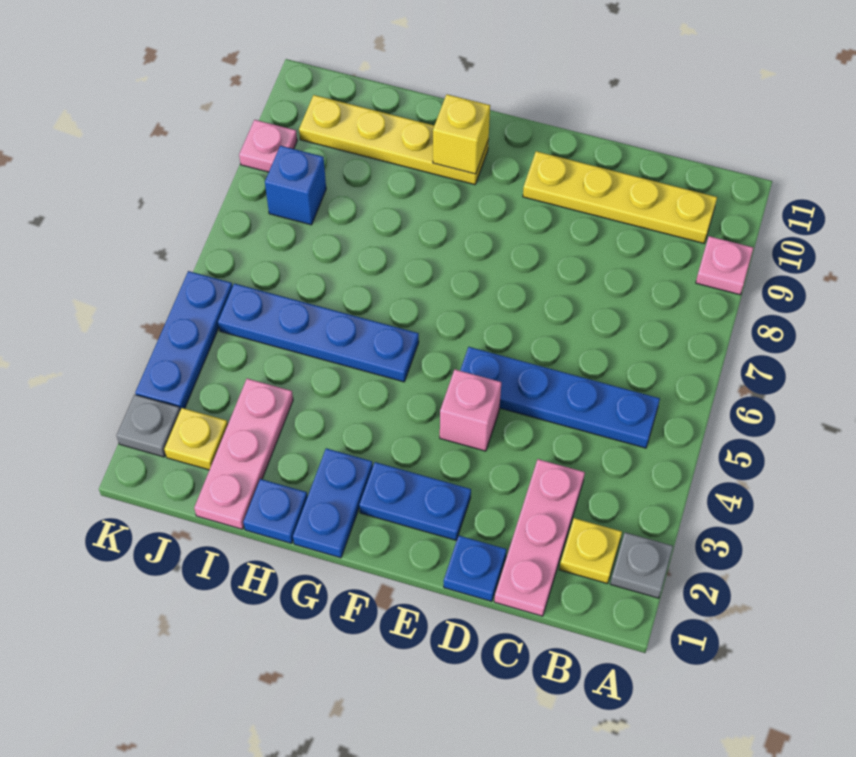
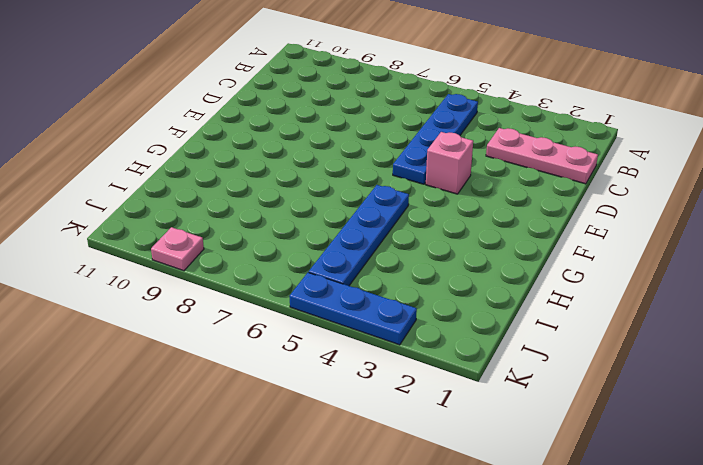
none -> grey plate A2 level 1
none -> pink plate A9 level 1
none -> yellow plate B2 level 1

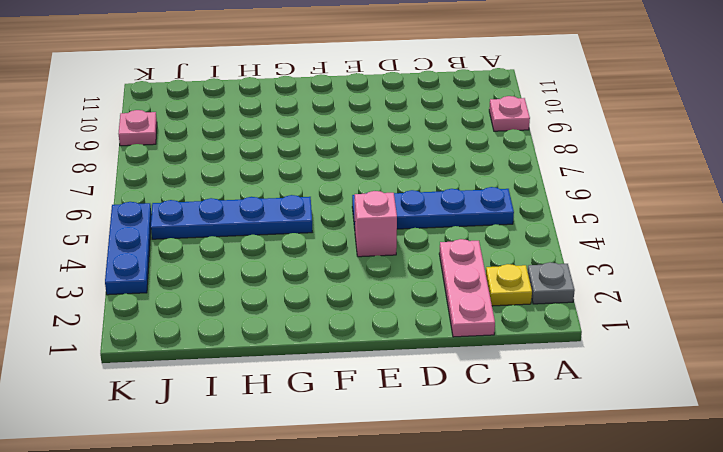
none -> yellow plate B10:E10 level 1
none -> blue plate D1 level 1
none -> blue plate E2:F2 level 1

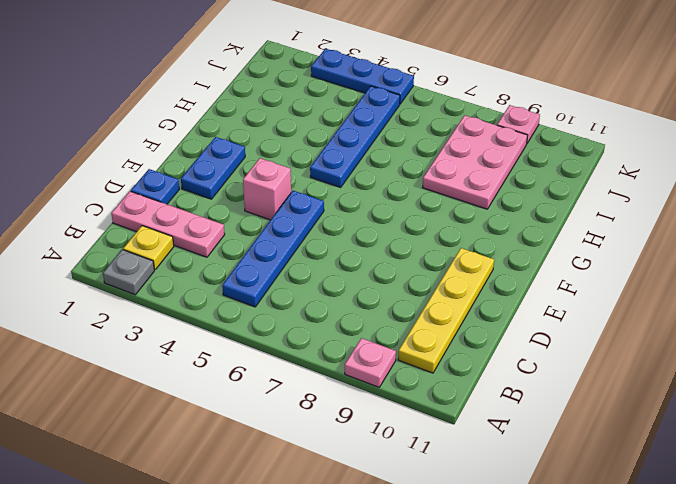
pink plate H8:J9 level 1 -> blue brick J8 level 1
none -> blue plate G1:G2 level 1
none -> yellow plate G10:J10 level 1
none -> blue plate H1 level 1

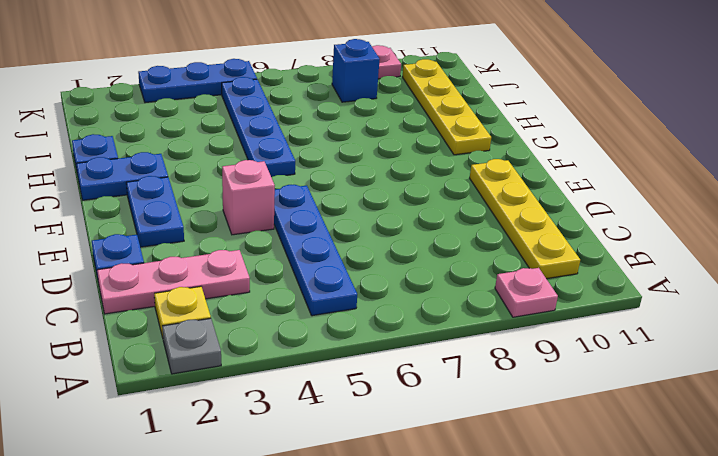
none -> pink plate I1:I3 level 1
none -> yellow plate J2 level 1
none -> grey plate K2 level 1

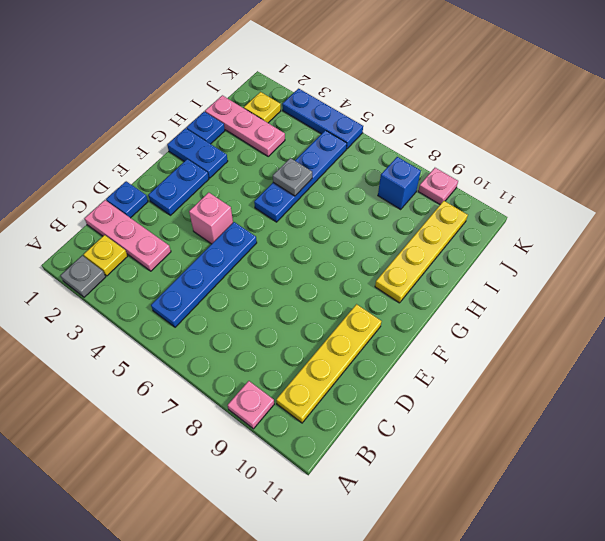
grey plate H5 level 2 -> grey plate K2 level 1
none -> yellow brick G10 level 2

